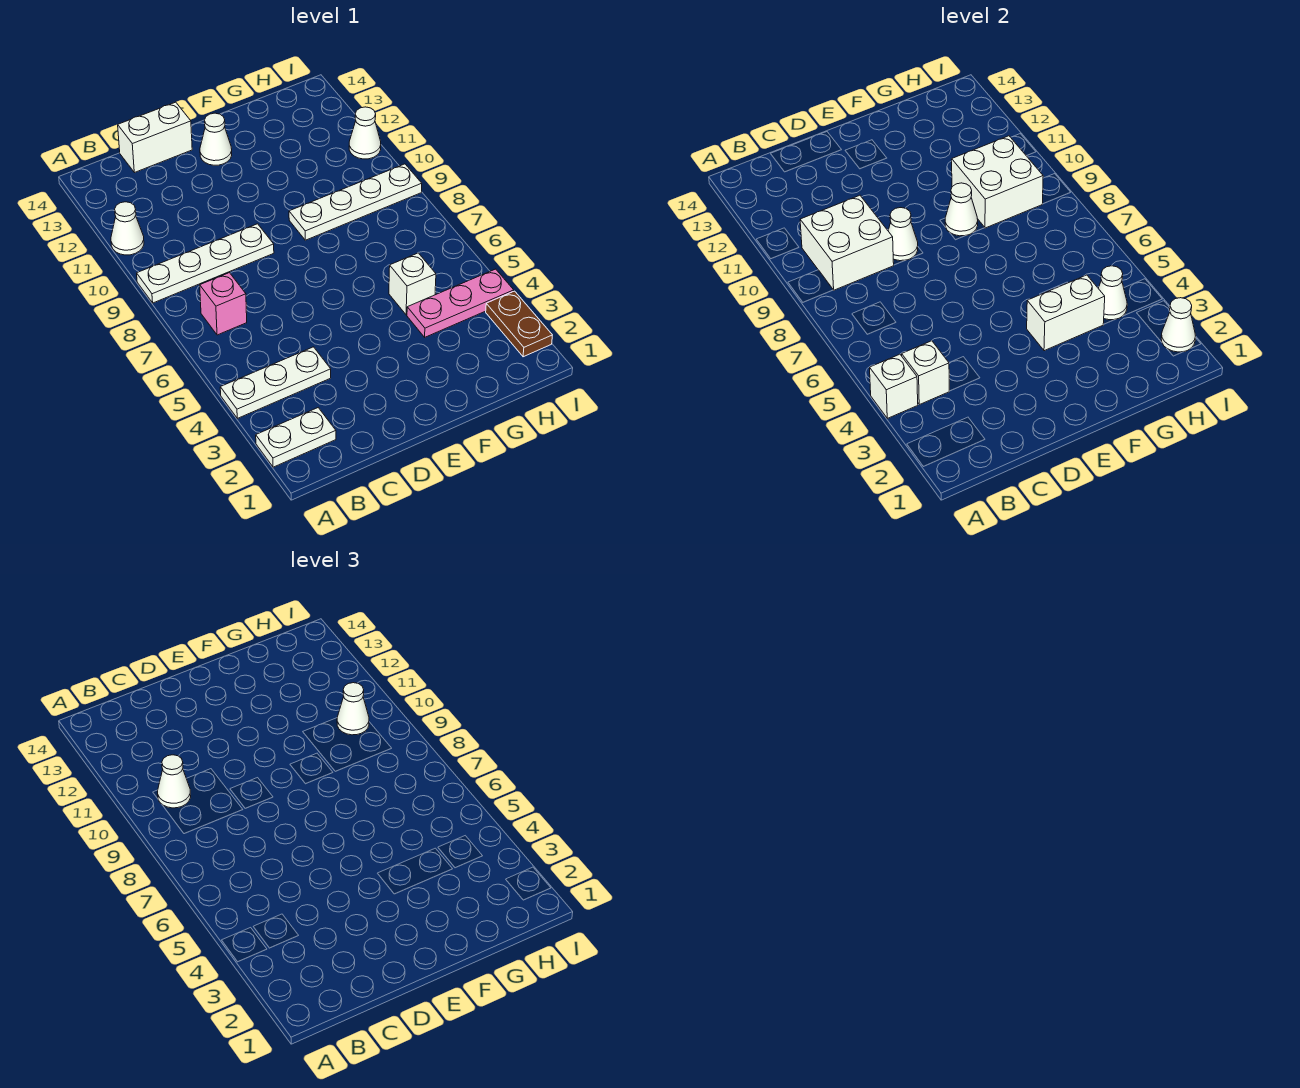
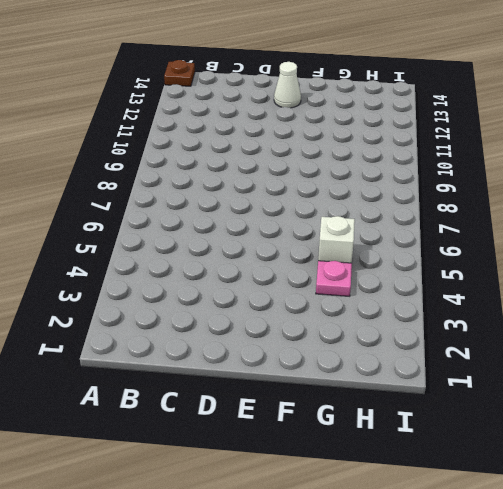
brown plate A14 level 1 -> none
pink plate G4 level 1 -> pink plate G4:I4 level 1
none -> white plate A2:B2 level 1
none -> white plate A4:C4 level 1
none -> white plate A9:D9 level 1

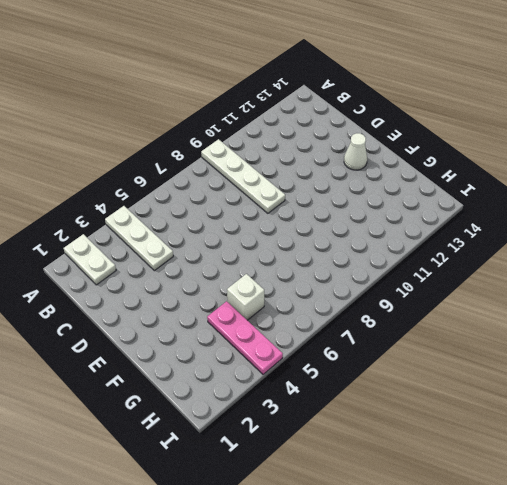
none -> white cone A11 level 1
none -> pink brick B7 level 1
none -> white brick C14:D14 level 1

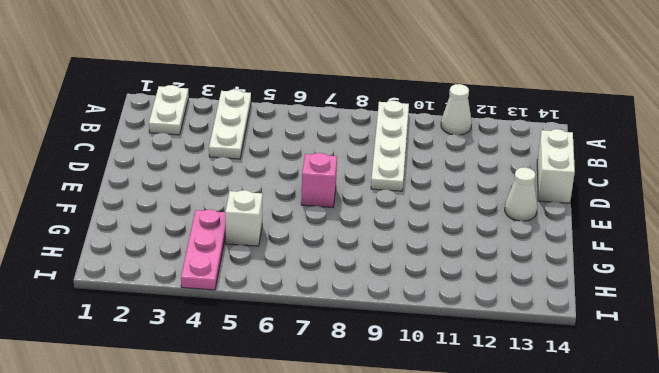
pink brick E7 level 1 -> pink brick B7 level 1
none -> white plate F9:I9 level 1
none -> brown plate I2:I3 level 1
none -> white cone I11 level 1

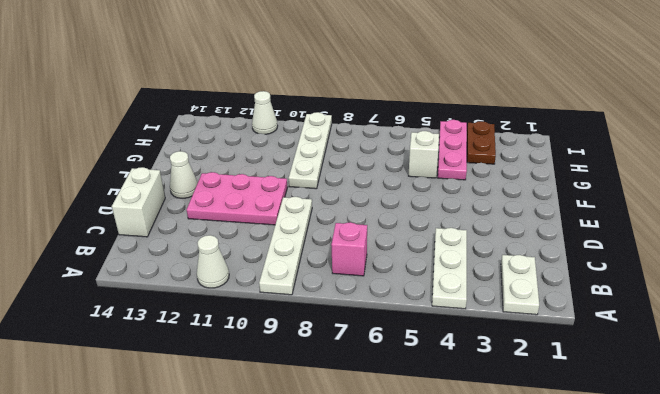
pink plate D10:E12 level 1 -> none
brown plate H3:I3 level 1 -> brown plate I2:I3 level 1
none -> white brick A4 level 2
none -> white brick B4 level 2
none -> white brick B9:C10 level 2

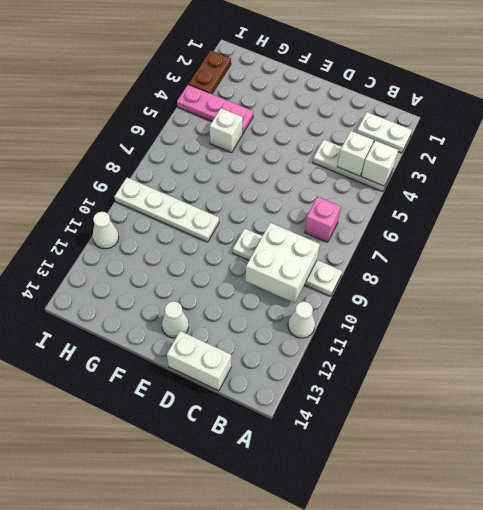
none -> white cone D9 level 2
none -> white brick F4:G4 level 2
none -> white cone F9 level 2

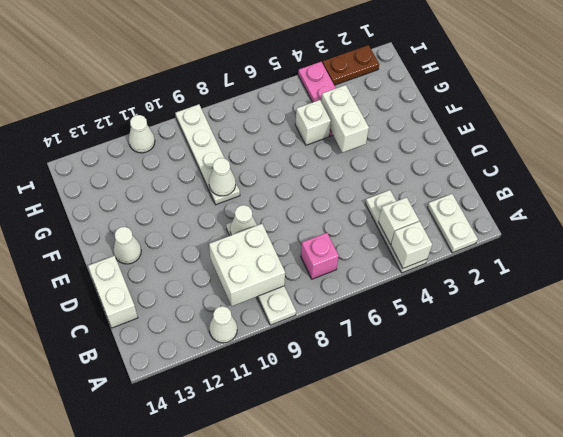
none -> white brick G9:H10 level 2
none -> white cone H4 level 2
none -> white cone I2 level 2

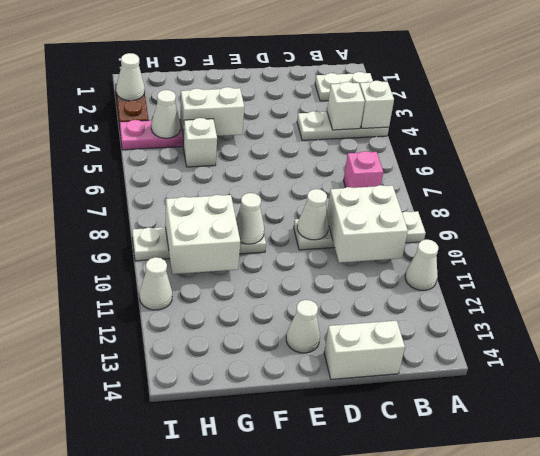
none -> white cone B10 level 3
none -> white cone H10 level 3

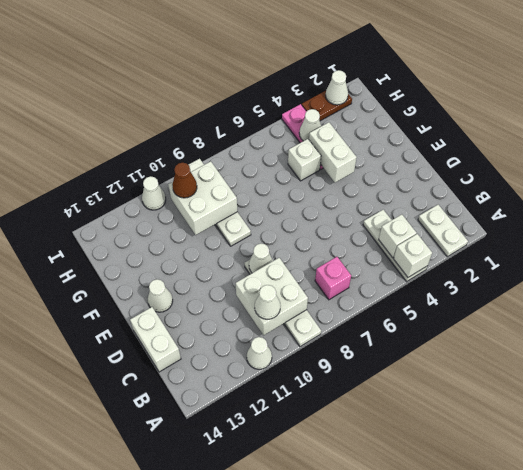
brown cone H10 level 3 -> white cone H10 level 3
none -> white cone F9 level 2

